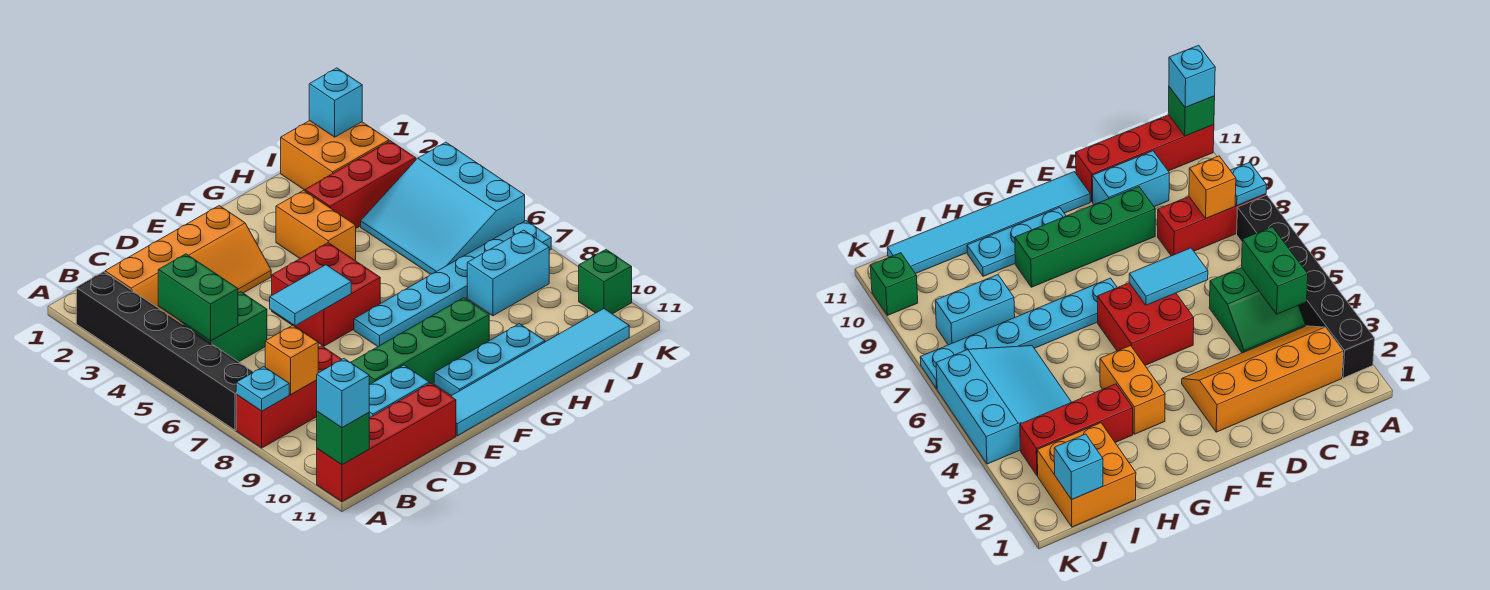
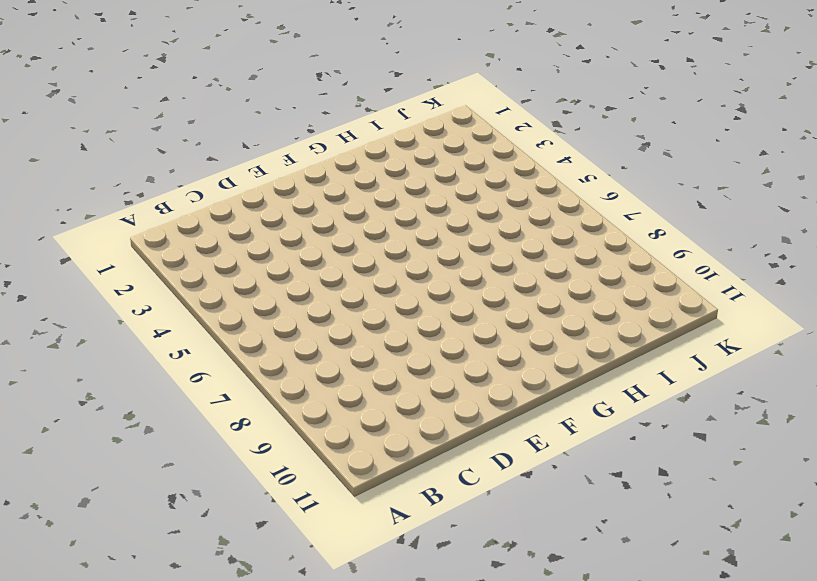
none -> black brick A2:A7 level 1
none -> red brick A8:C8 level 1
none -> red brick A11:D11 level 1

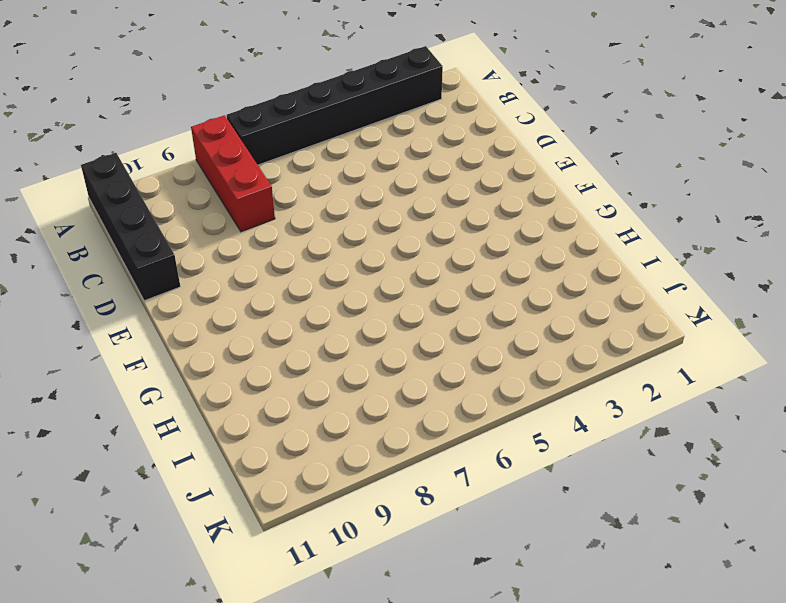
black brick A11:D11 level 1 -> red brick A11:D11 level 1
none -> orange slope B2:E3 level 1 top 2
none -> green slope B4:C5 level 1 top 5
none -> cyan brick C10:D10 level 1

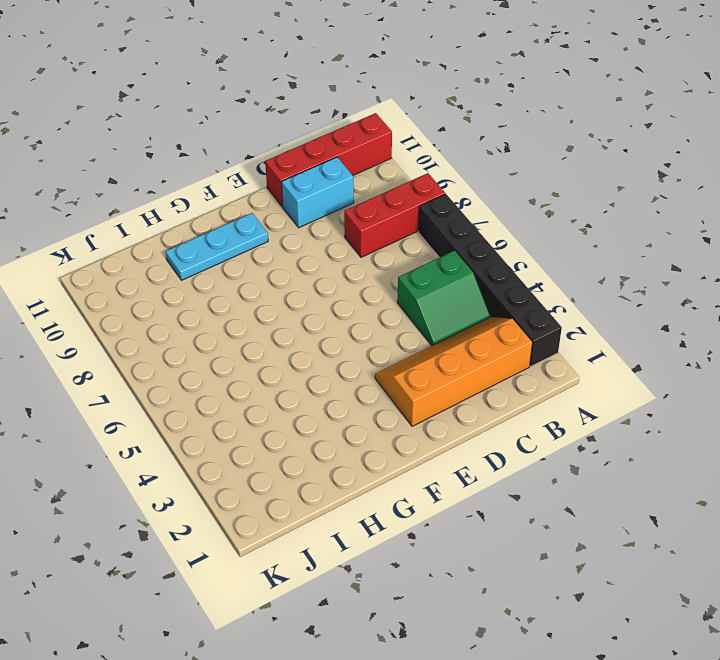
none -> green brick D9:G9 level 1
none -> red brick E5:F6 level 1
none -> cyan tile E11:J11 level 1

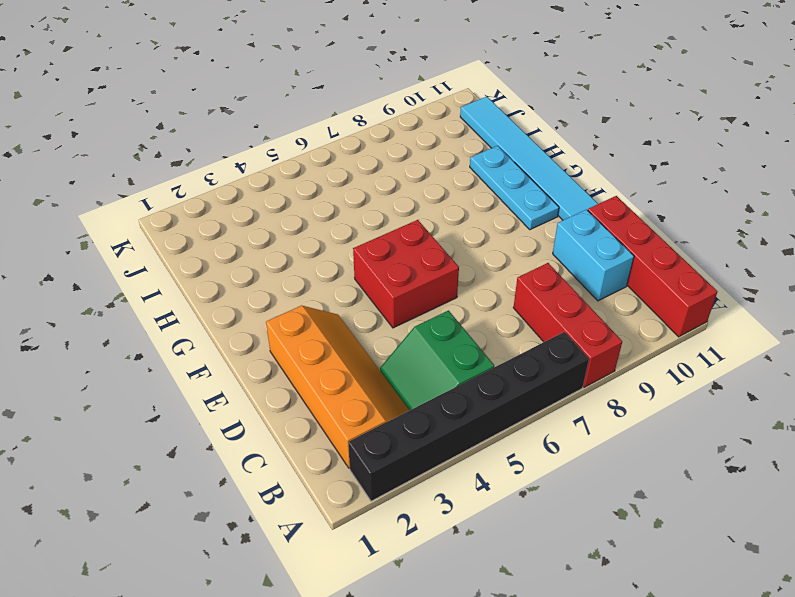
none -> green brick D9:G9 level 1
none -> cyan plate F7:K7 level 1
none -> orange brick G3:G4 level 1

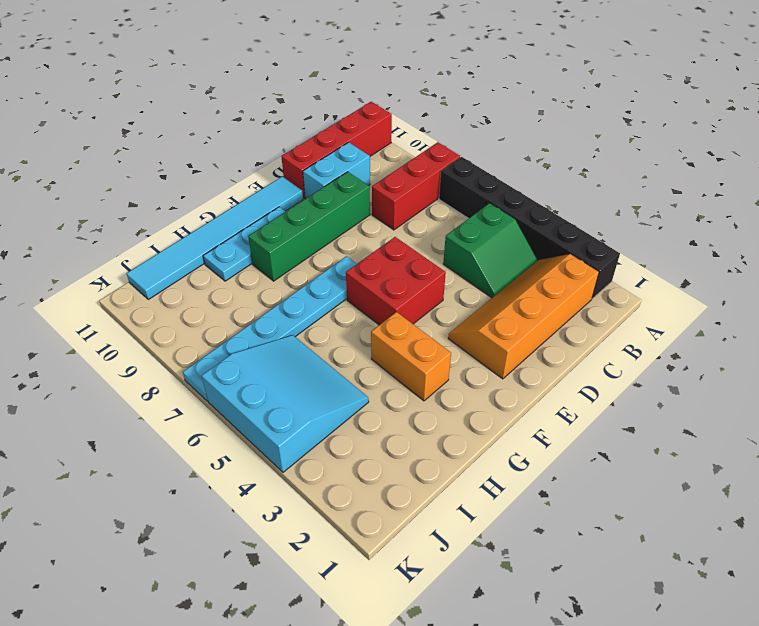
none -> red brick H3:J3 level 1
none -> orange brick I1:J2 level 1
none -> cyan brick I8:J8 level 1

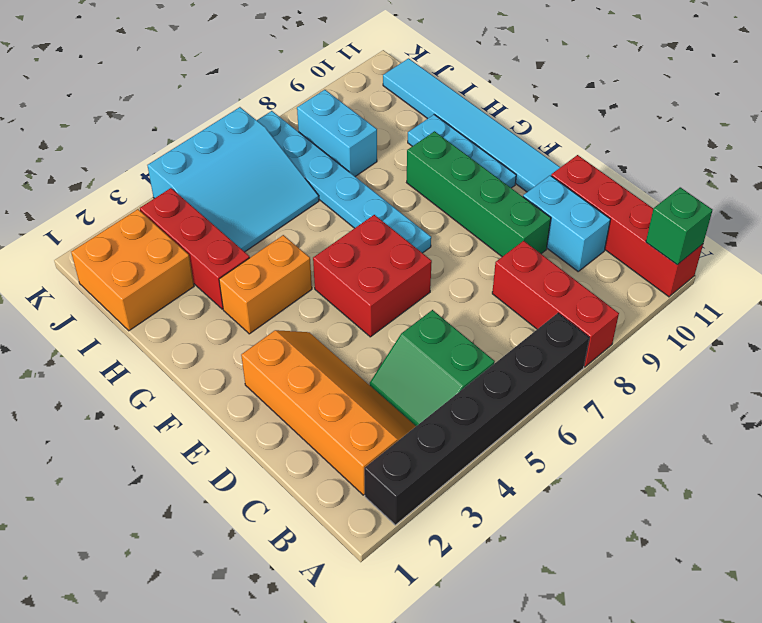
none -> green brick K10 level 1
none -> cyan plate A8 level 2
none -> green brick B4:B5 level 2

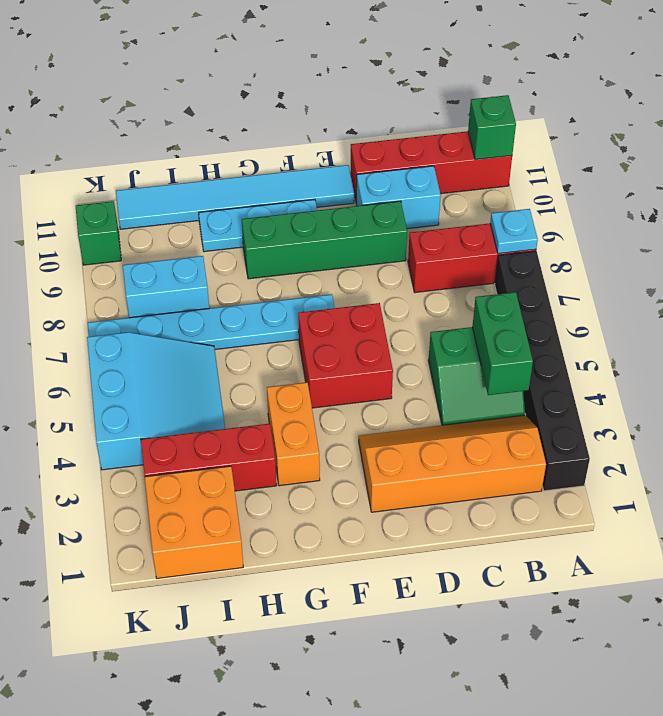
none -> orange brick B8 level 2
none -> cyan tile D6:E6 level 2
none -> cyan brick J1 level 2

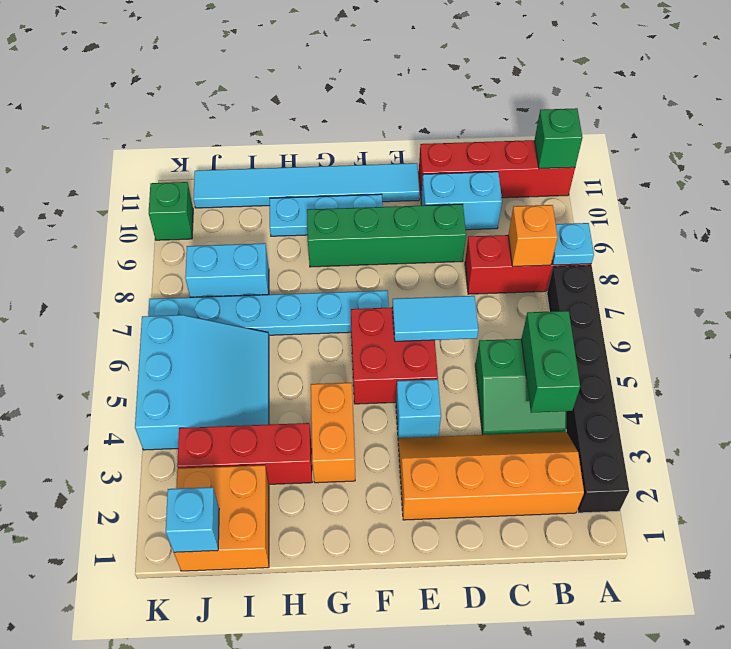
cyan brick E4 level 1 -> cyan brick A11 level 3

